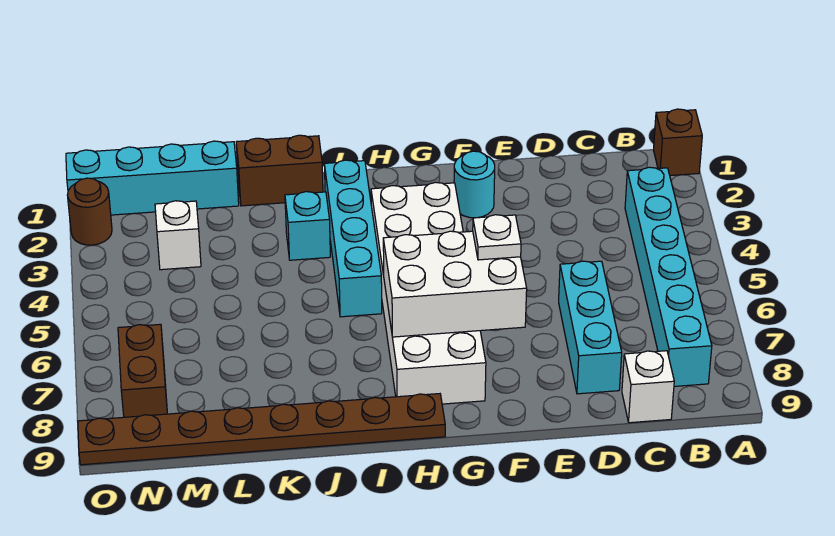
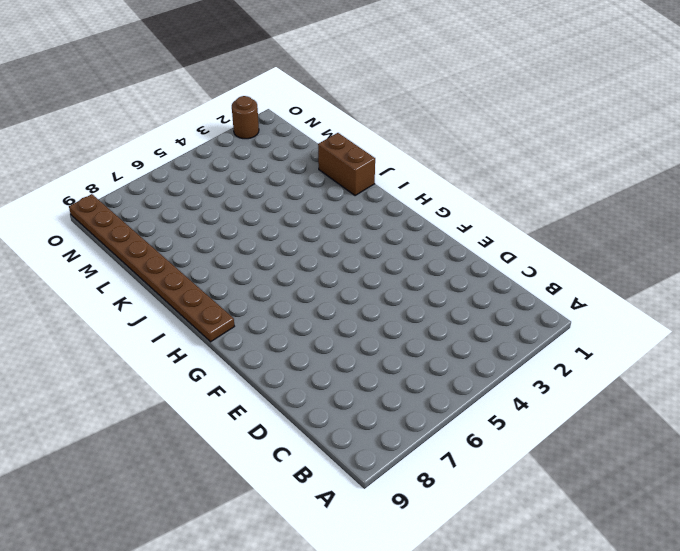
none -> brown brick A1 level 1
none -> cyan brick B3:B8 level 1
none -> white brick C9 level 1

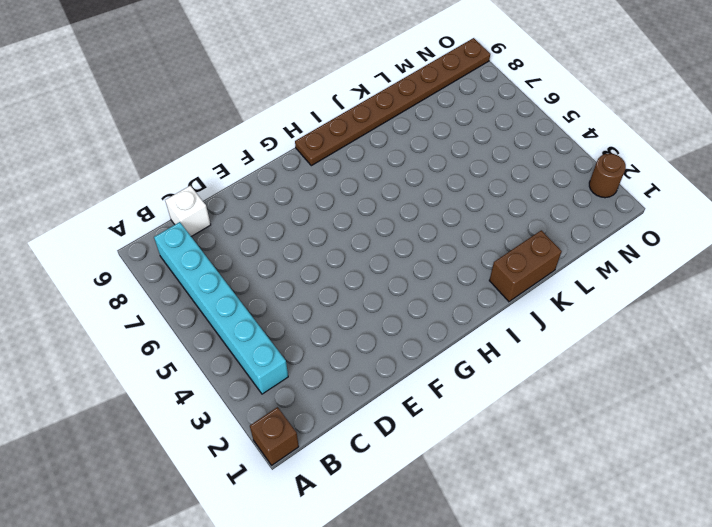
none -> cyan brick D6:D8 level 1
none -> cyan round brick F2 level 1
none -> white brick G3:H8 level 1

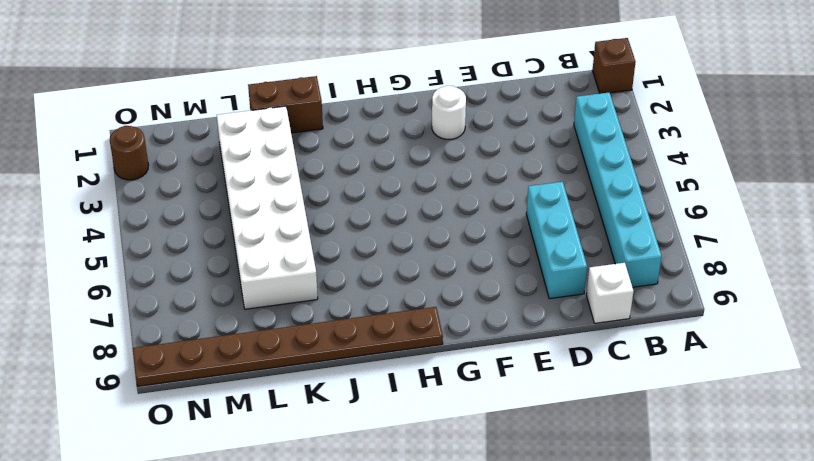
white round brick F2 level 1 -> cyan round brick F2 level 1
white brick K2:L7 level 1 -> white brick G3:H8 level 1
none -> cyan brick I2:I5 level 1
none -> cyan brick J3 level 1
none -> cyan brick L1:O1 level 1

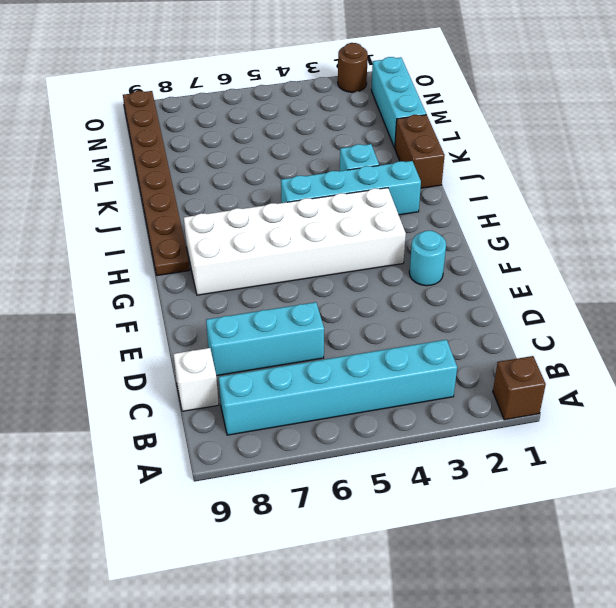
cyan brick L1:N1 level 1 -> cyan brick L1:O1 level 1
none -> white brick M3 level 1
none -> brown brick N7:N8 level 1
none -> white brick F6:H7 level 2

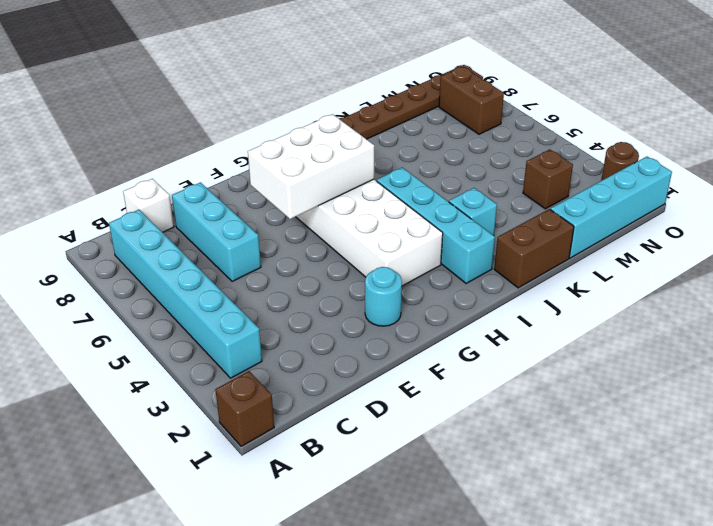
brown brick M3 level 1 -> white brick M3 level 1
none -> white plate F6 level 3

